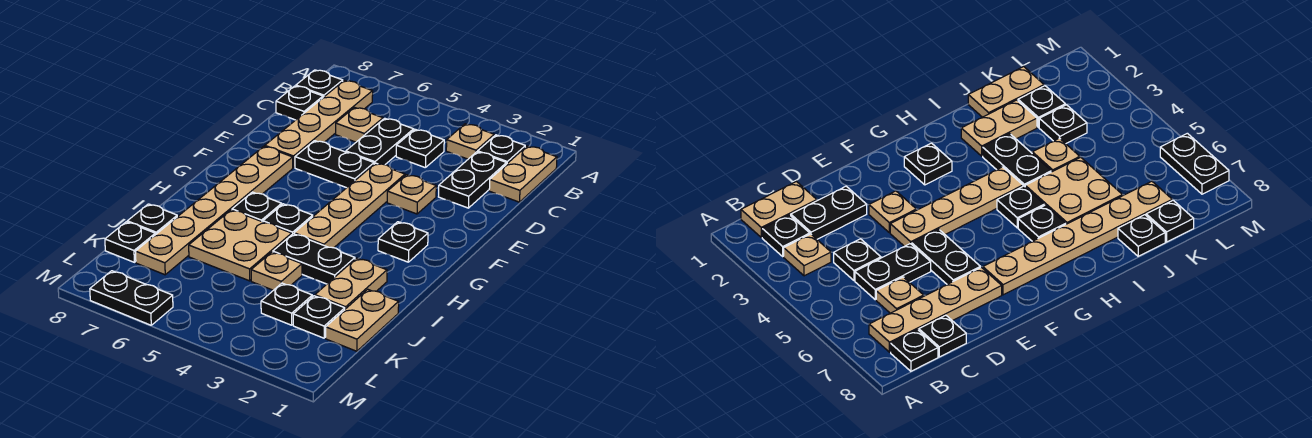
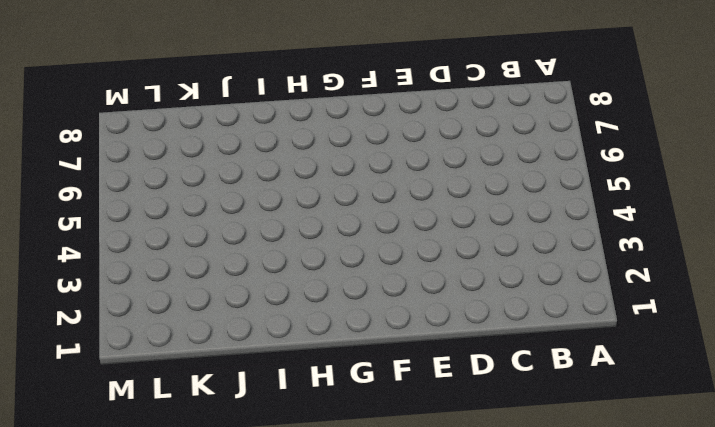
none -> tan plate B1:C1 level 1
none -> black plate B2 level 1
none -> tan plate B3 level 1

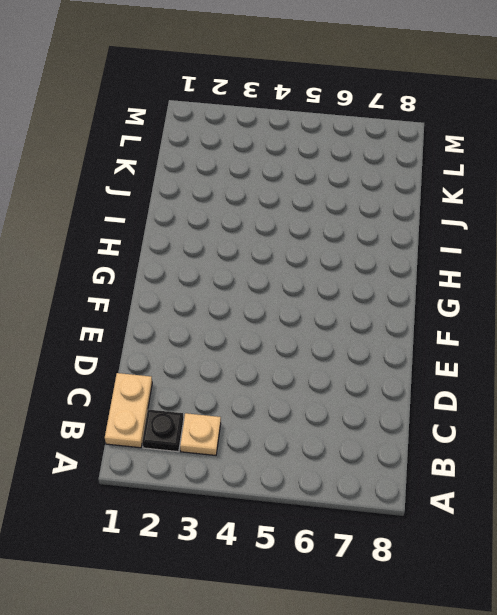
none -> tan plate B7:E7 level 1
none -> black plate B8 level 1
none -> black plate C2:D2 level 1

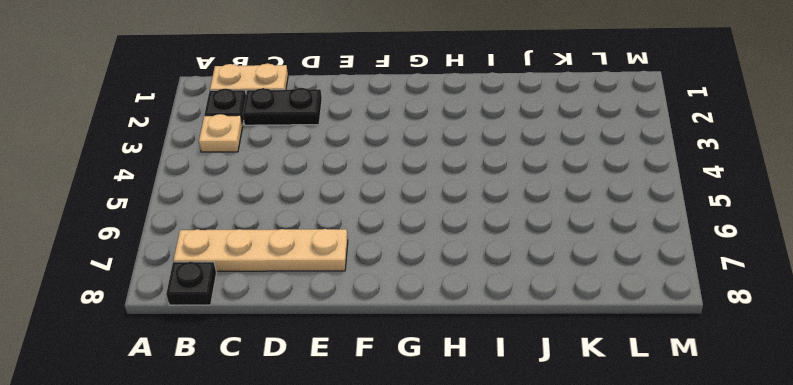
none -> black plate C4 level 1
none -> black plate C5:D5 level 1
none -> tan plate C6 level 1

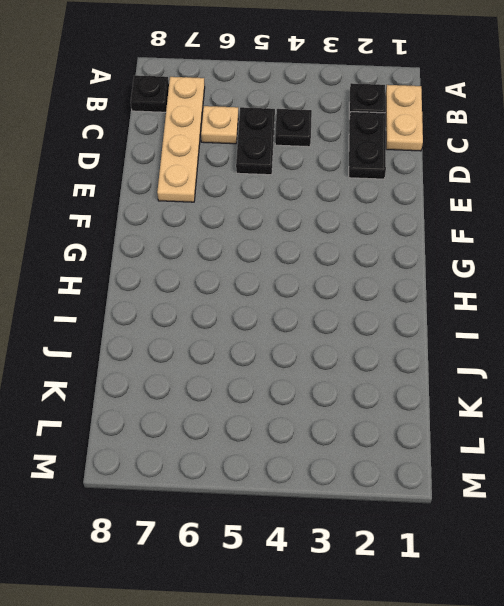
none -> tan plate B3 level 1
none -> black plate C8 level 1
none -> tan plate E3 level 1

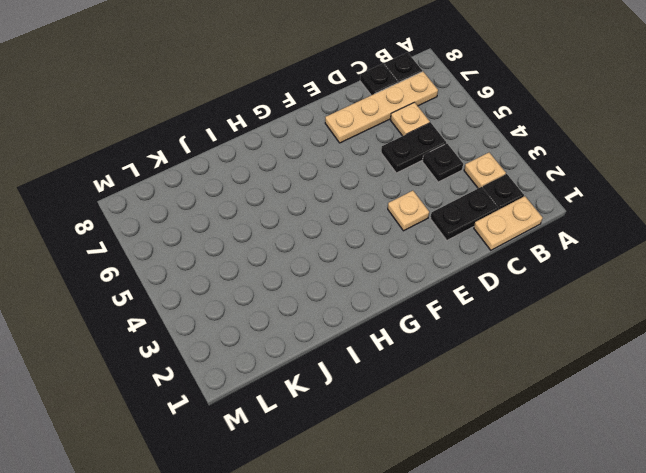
none -> tan plate E4:H4 level 1
none -> black plate E5:E6 level 1
none -> tan plate F7:K7 level 1

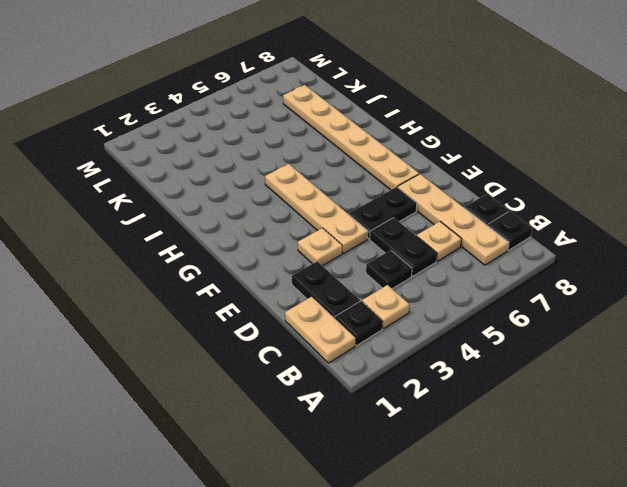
none -> black plate G2 level 1
none -> black plate H5 level 1
none -> black plate H6 level 1

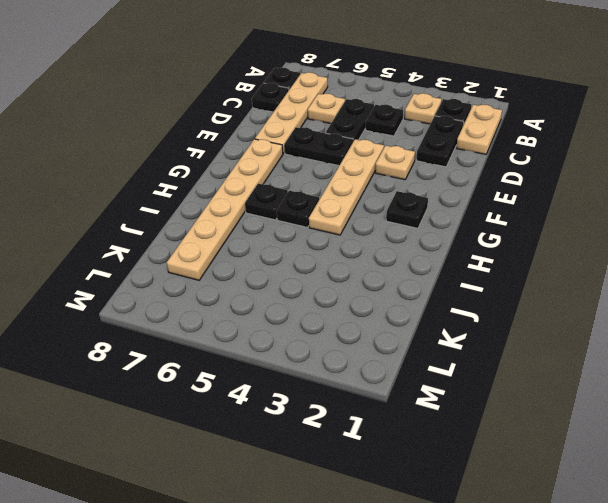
none -> tan plate I2:J2 level 1
none -> black plate I3:I4 level 1
none -> tan plate I5:J6 level 1

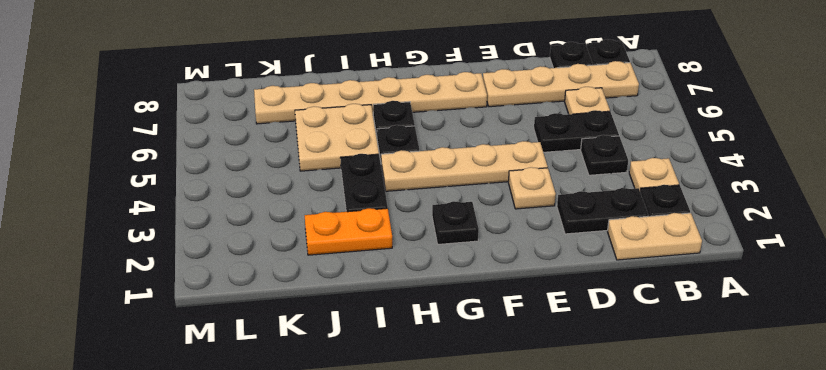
orange plate I2:J2 level 1 -> tan plate I2:J2 level 1
none -> black plate E5:E6 level 1
none -> tan plate J1:K1 level 1
none -> tan plate J4 level 1

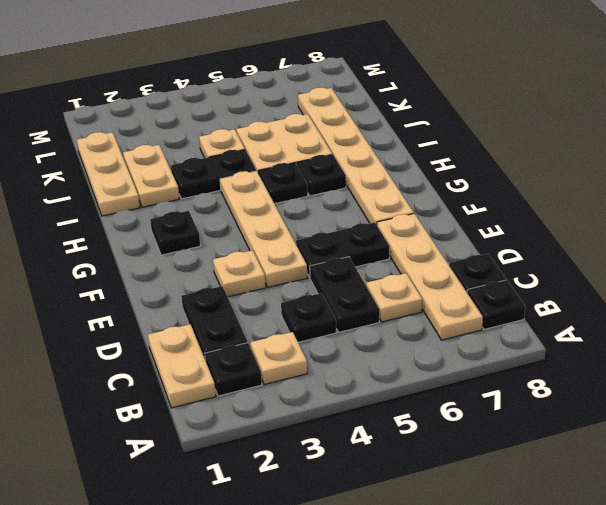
tan plate I1:K1 level 1 -> tan plate J1:K1 level 1
none -> black plate J8 level 1
none -> black plate K2 level 1
none -> black plate K3 level 1

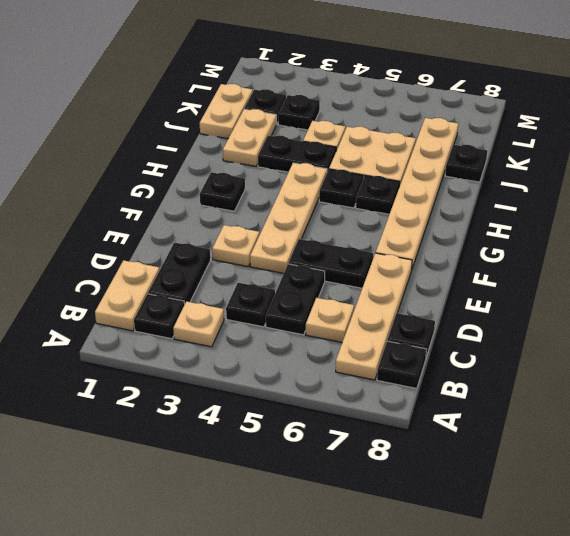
none -> black plate K8 level 1
none -> black plate M6:M7 level 1

